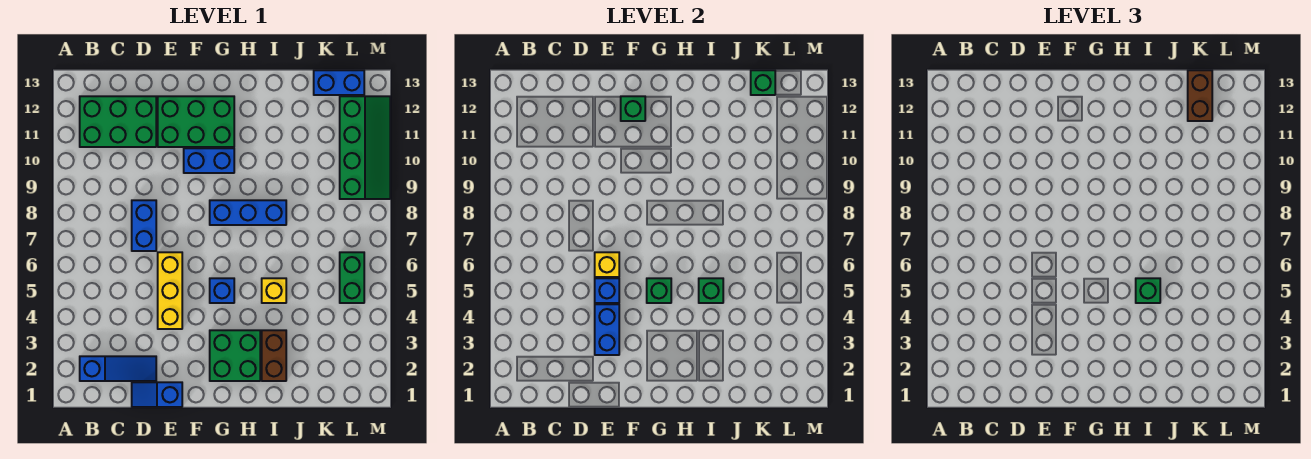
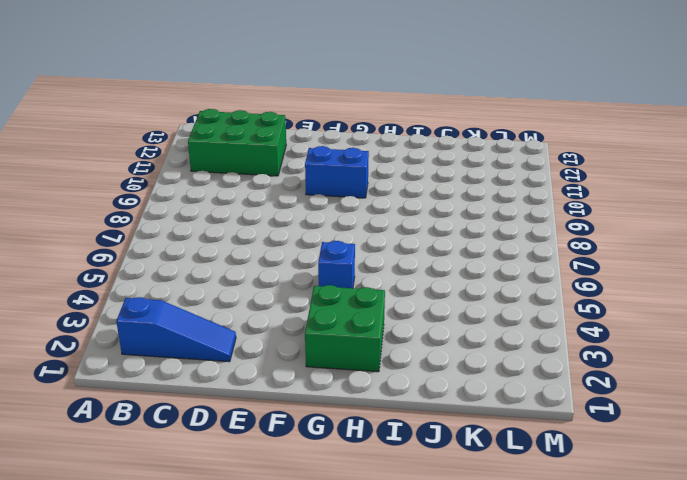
none -> blue slope D1:E1 level 1 top E
none -> blue brick D7:D8 level 1
none -> yellow brick E4:E6 level 1

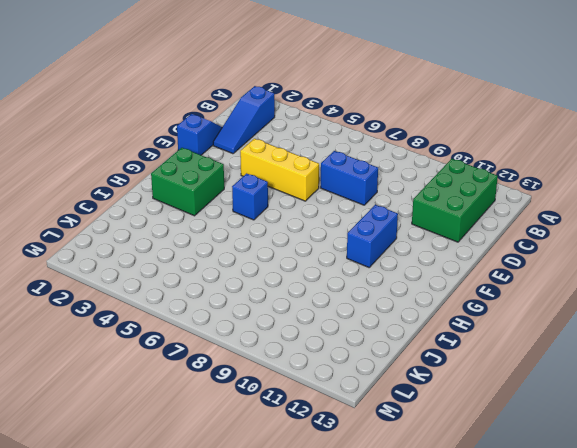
none -> green brick E11:G12 level 1
none -> blue brick G8:I8 level 1
none -> brown brick I2:I3 level 1

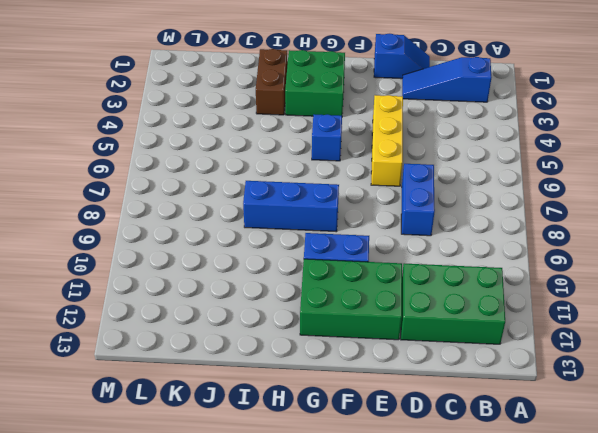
none -> yellow brick I5 level 1
none -> blue brick K13:L13 level 1
none -> green brick L5:L6 level 1

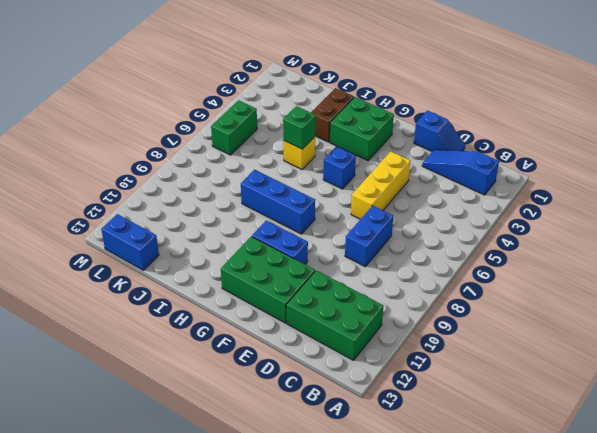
none -> green slope L9:M12 level 1 top L
none -> blue brick E3:E4 level 2
none -> blue brick E5 level 2

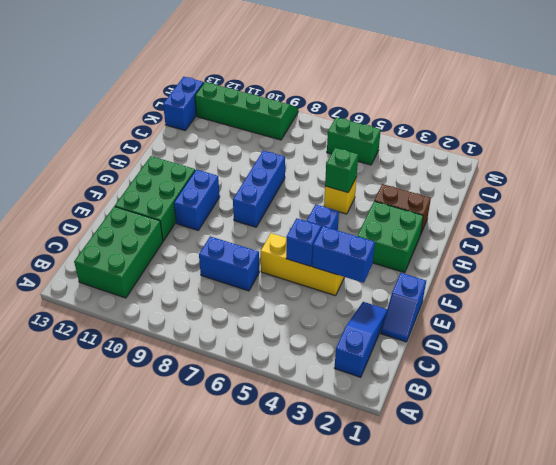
none -> yellow brick E6 level 2
none -> green brick F12 level 2
none -> green brick G5 level 2

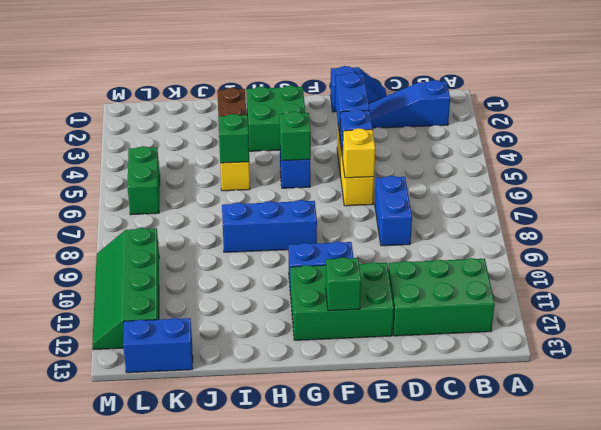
none -> green brick K13 level 2
none -> green brick I5 level 3
none -> brown brick K12:K13 level 3

